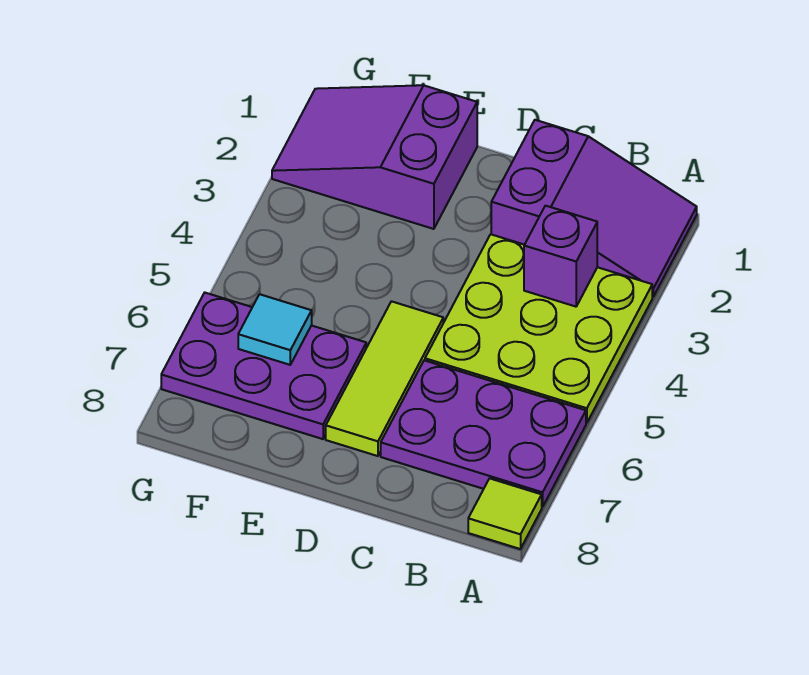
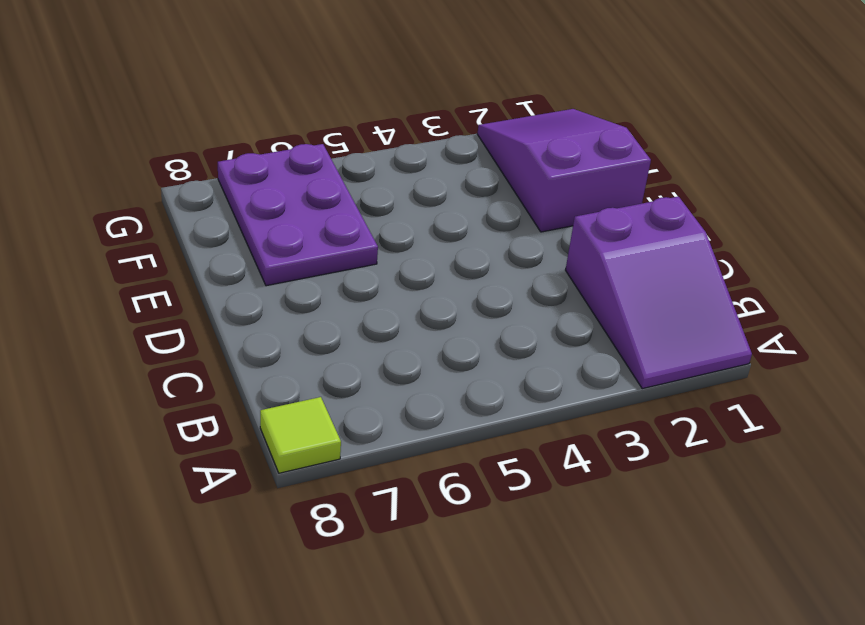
none -> lime plate A3:C5 level 1
none -> purple plate A6:C7 level 1

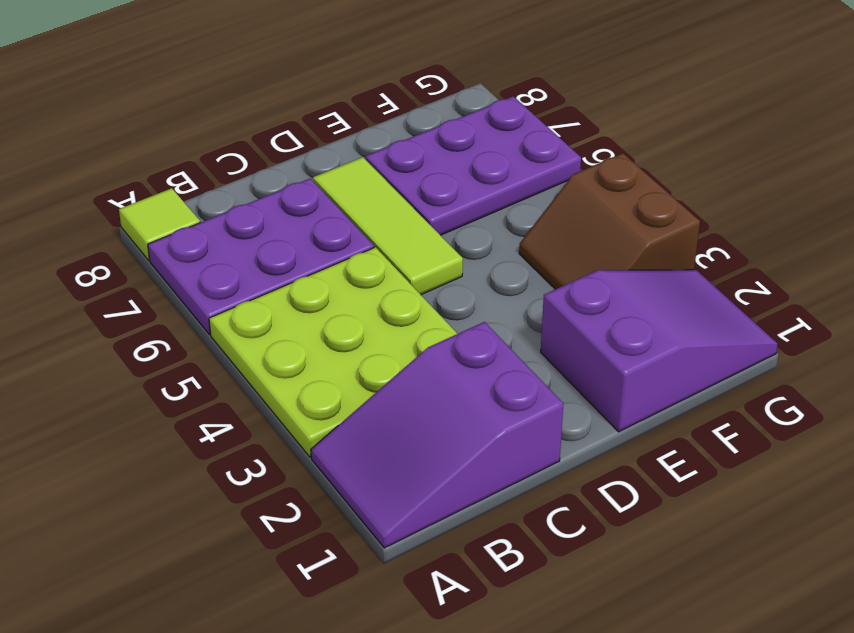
brown slope F3:G4 level 1 top G -> none
none -> purple brick B3 level 2
none -> cyan tile F6 level 2

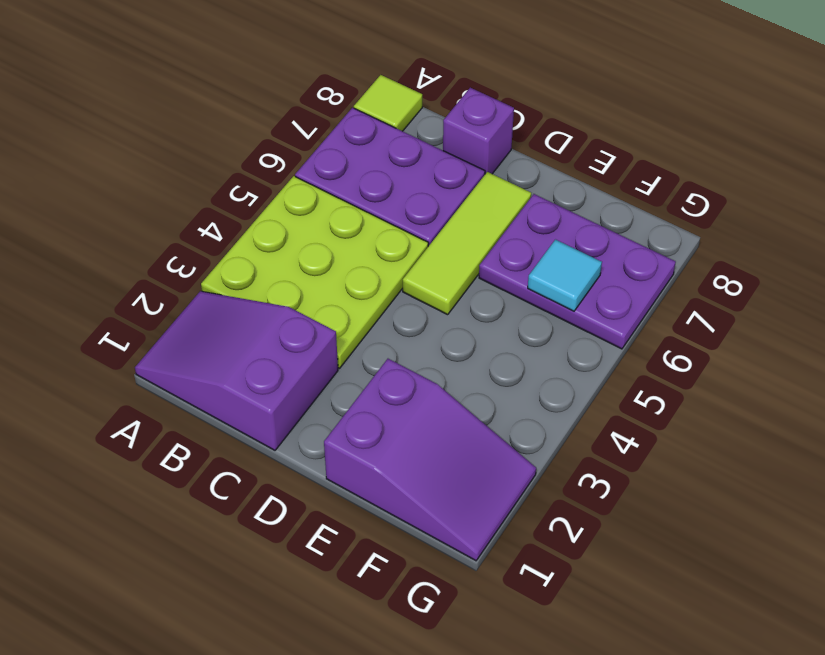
purple brick C8 level 1 -> purple brick B3 level 2

